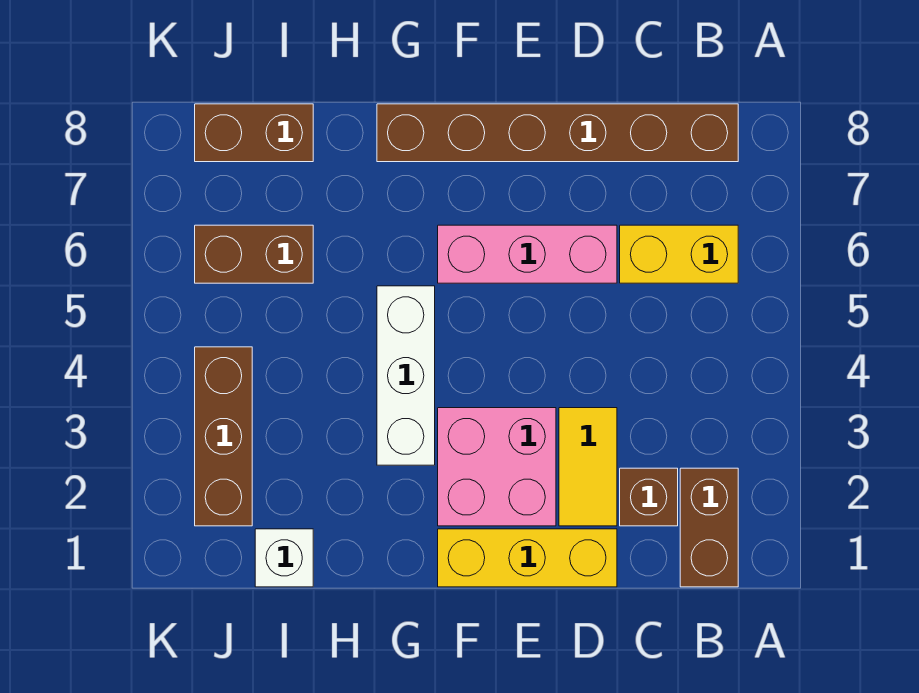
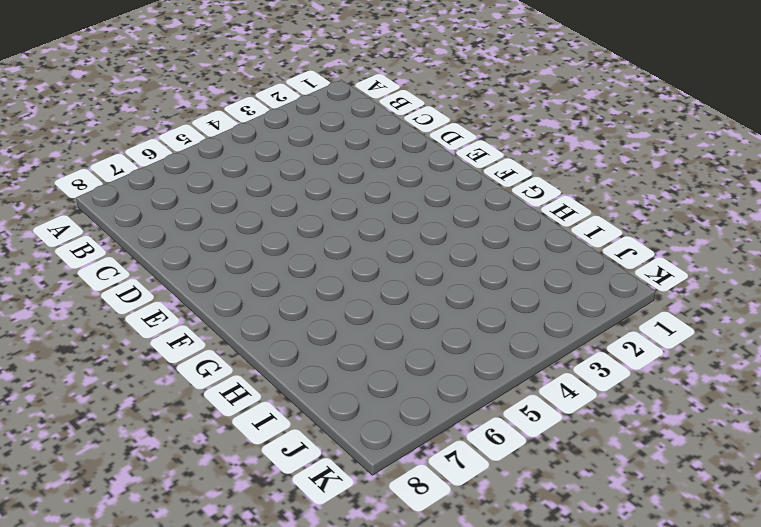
none -> brown brick B1:B2 level 1
none -> yellow brick B6:C6 level 1
none -> brown brick B8:G8 level 1

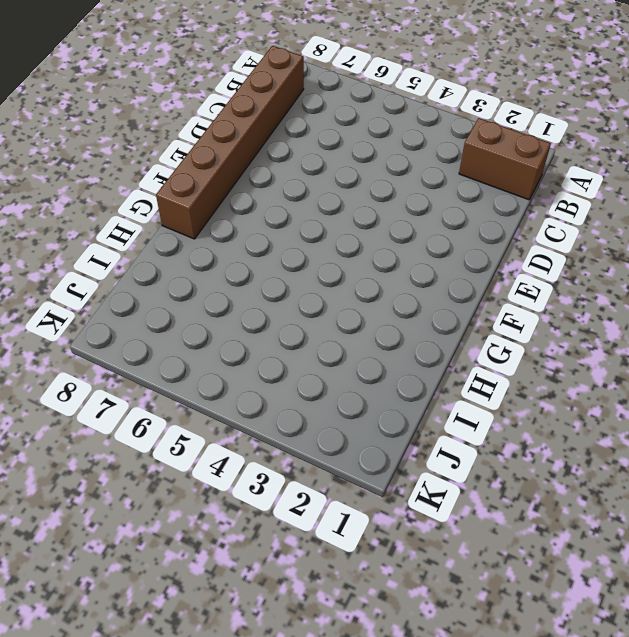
none -> yellow brick B6:C6 level 1
none -> brown brick C2 level 1
none -> yellow brick D1:F1 level 1

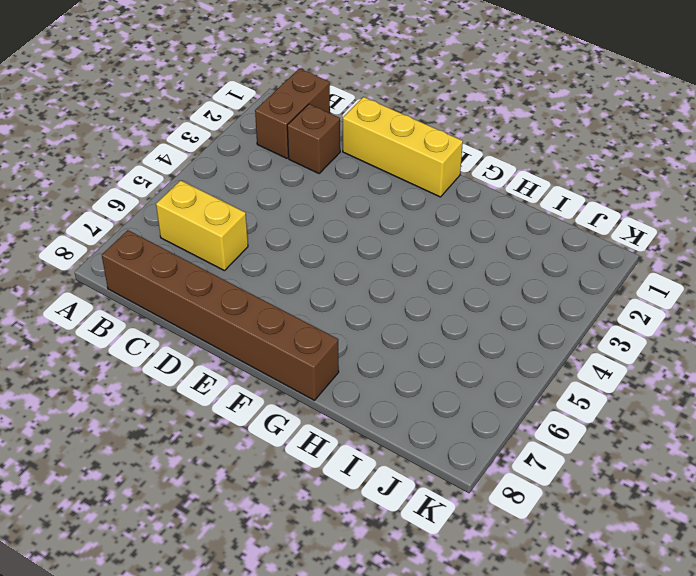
none -> yellow tile D2:D3 level 1
none -> pink brick D6:F6 level 1
none -> pink brick E2:F3 level 1

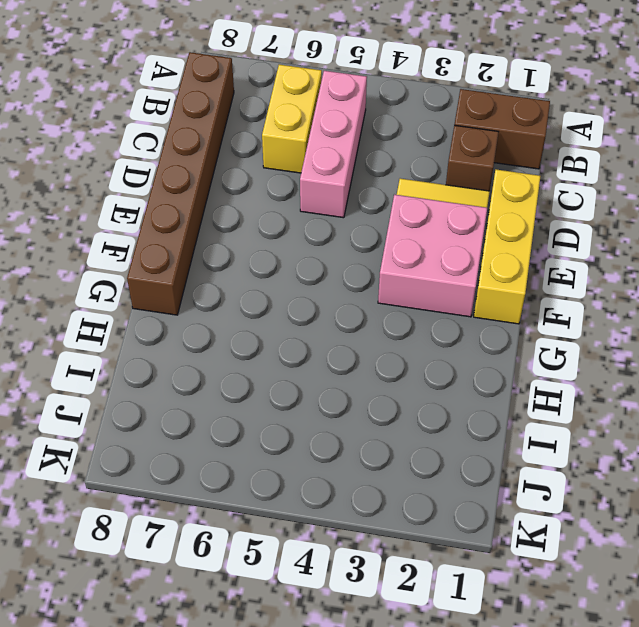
pink brick B5:D5 level 1 -> pink brick D6:F6 level 1
none -> white brick G3:G5 level 1
none -> white brick I1 level 1
none -> brown brick I6:J6 level 1

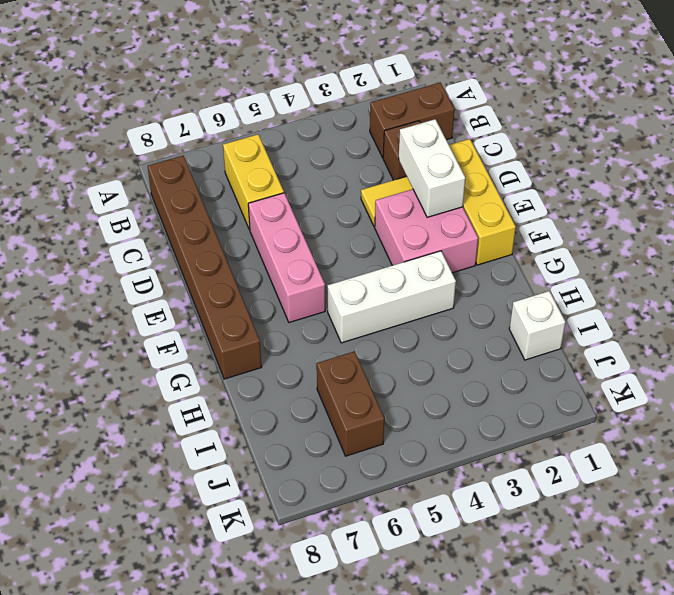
white brick D2:E2 level 2 -> none
none -> brown brick I8:J8 level 1
none -> brown brick J2:J4 level 1

